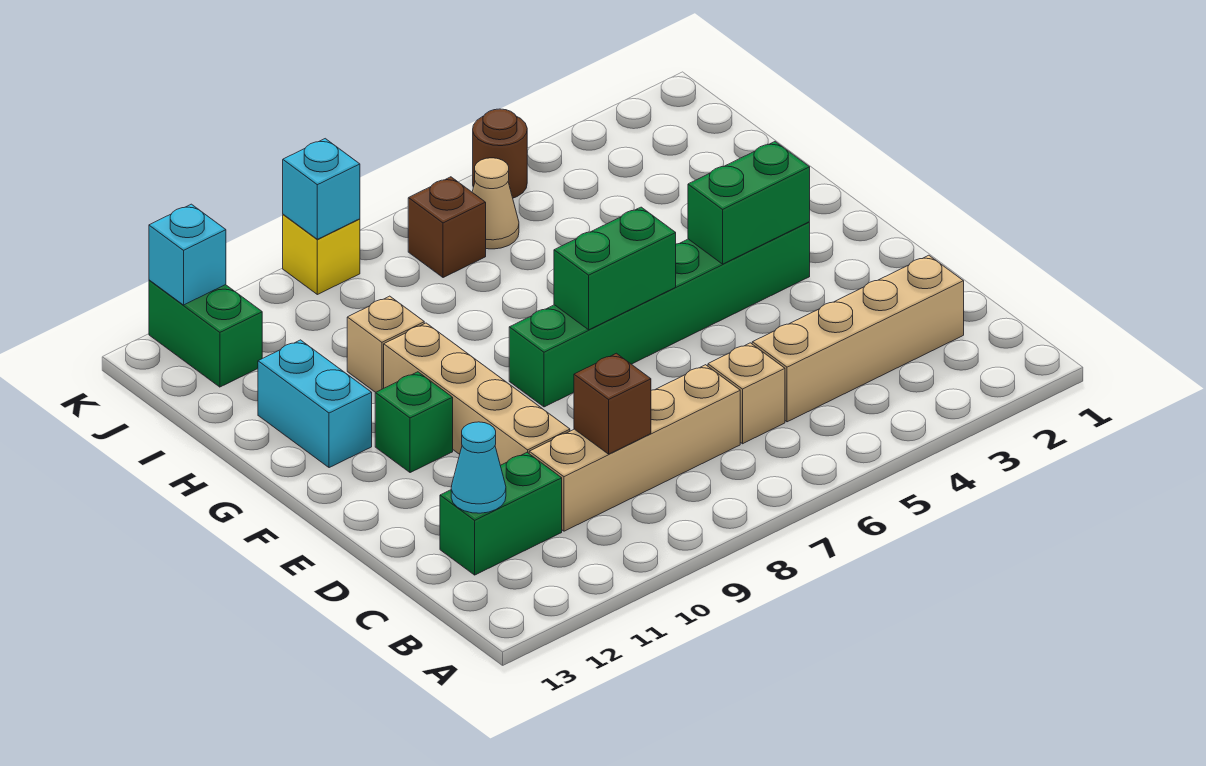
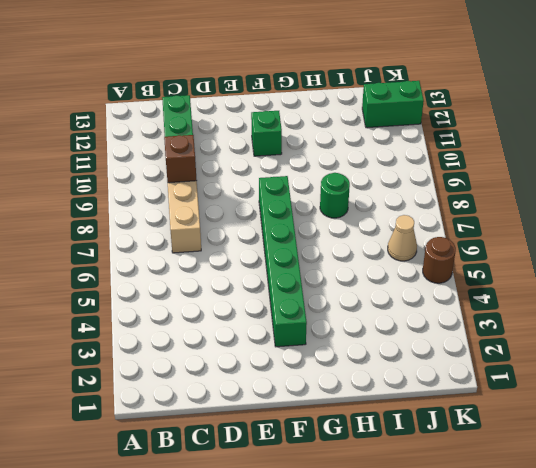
green round brick H8 level 1 -> none
none -> tan brick C2:C5 level 1
none -> tan brick C6 level 1
none -> tan brick D10:G10 level 1

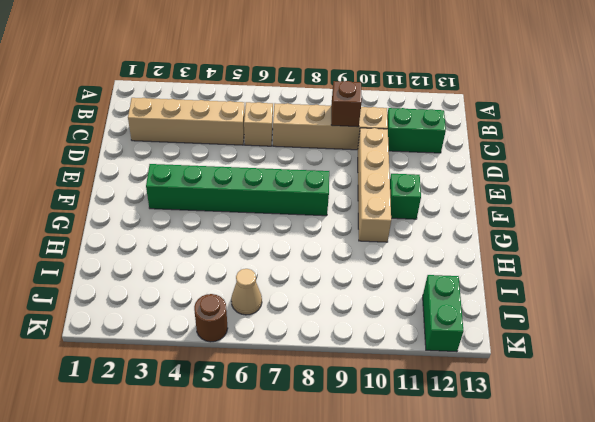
none -> cyan brick G12:H12 level 1
none -> tan brick H10 level 1
none -> brown brick J7 level 1

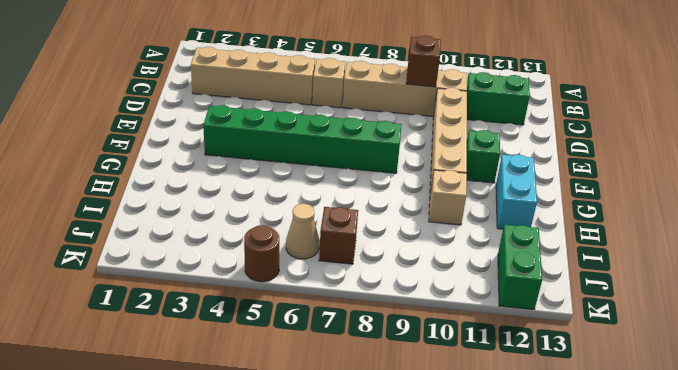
none -> yellow brick K9 level 1
none -> cyan cone C12 level 2
none -> green brick F3:F4 level 2

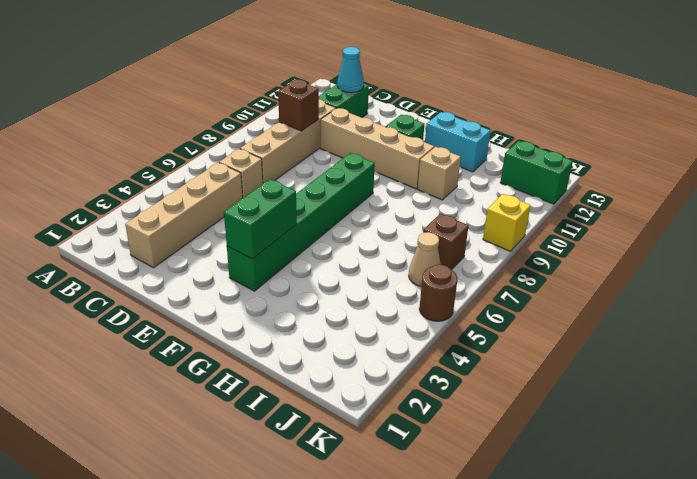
none -> green brick F6:F7 level 2
none -> cyan brick K9 level 2
none -> cyan brick K12 level 2

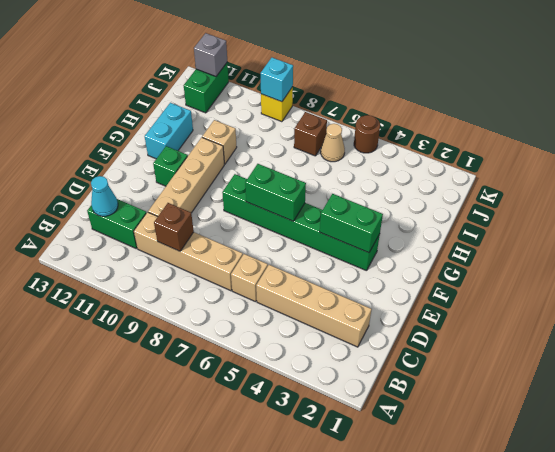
grey brick K12 level 2 -> cyan brick K12 level 2

